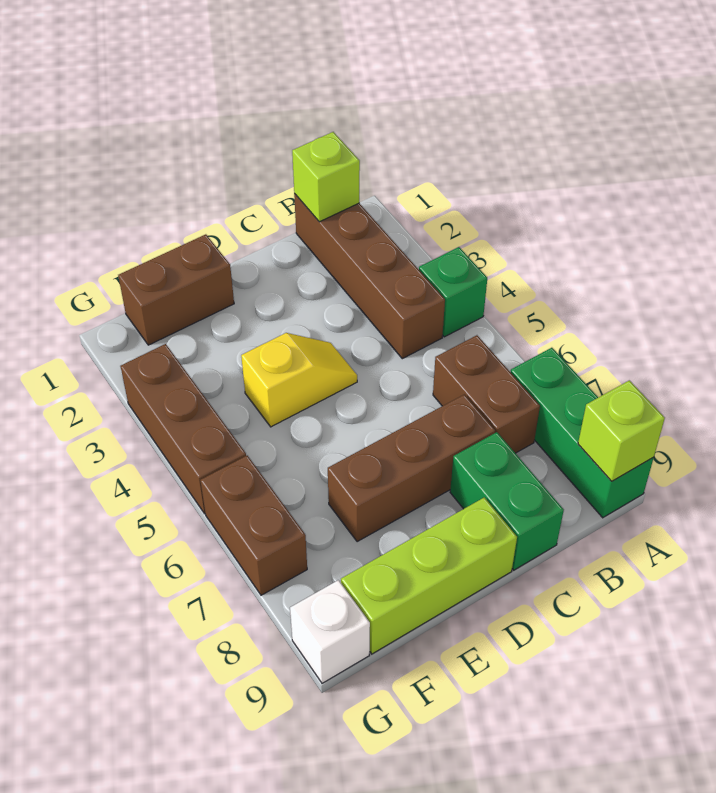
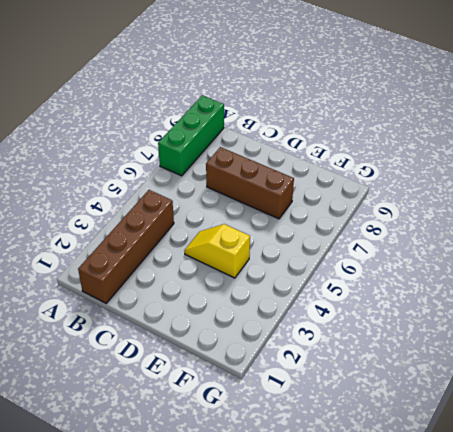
none -> green brick A4 level 1
none -> brown brick B6:B7 level 1
none -> green brick C8:C9 level 1

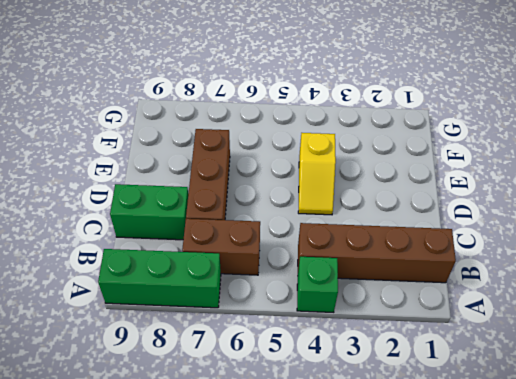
none -> lime brick D9:F9 level 1
none -> brown brick E1:F1 level 1
none -> brown brick G3:G5 level 1

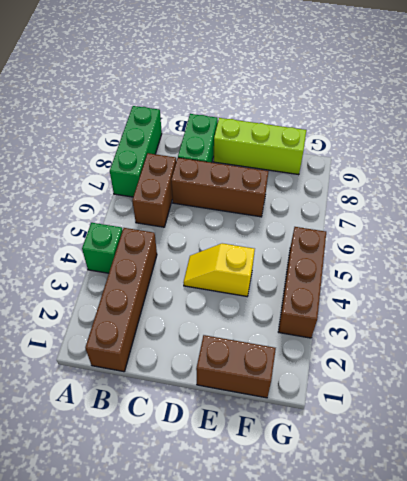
none -> brown brick G6:G7 level 1
none -> white brick G9 level 1
none -> lime brick A9 level 2

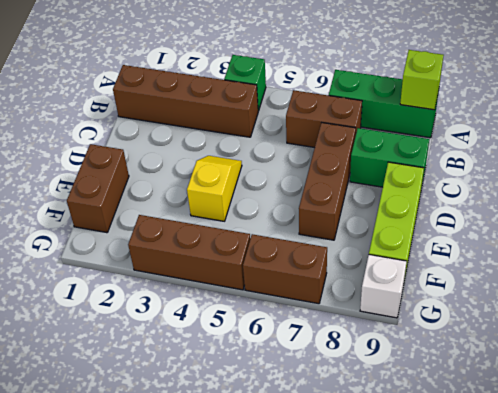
none -> lime brick B1 level 2

